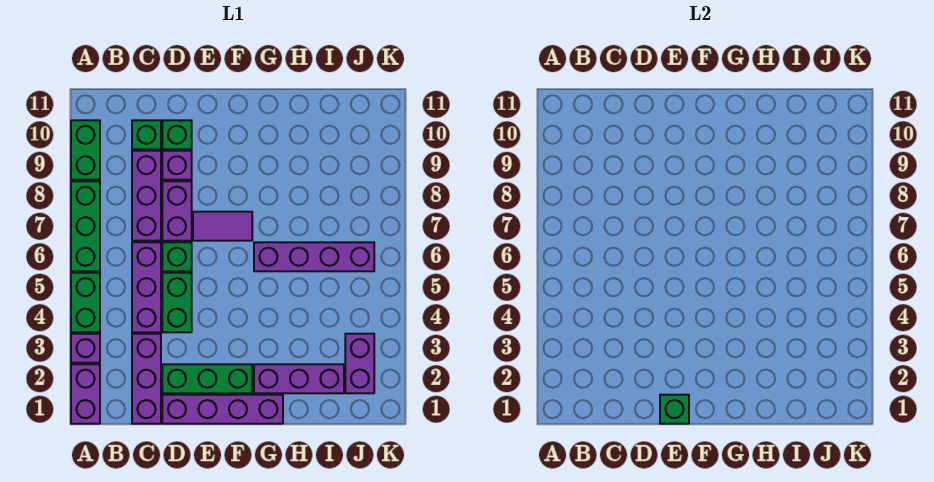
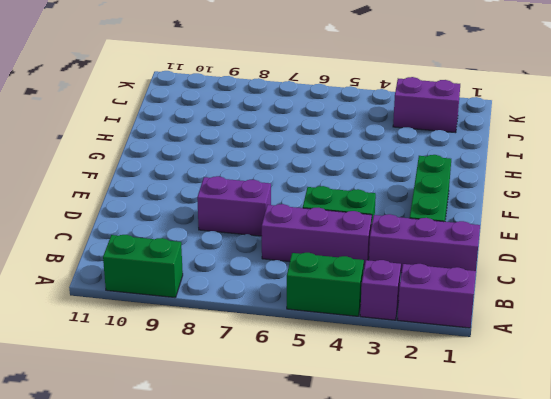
none -> green brick A6:A8 level 1
none -> purple brick C7:C9 level 1
none -> green brick C10 level 1

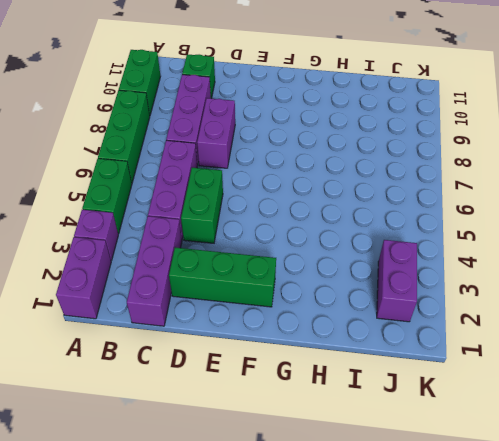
none -> purple brick D1:G1 level 1
none -> green brick D6 level 1
none -> purple brick D9 level 1

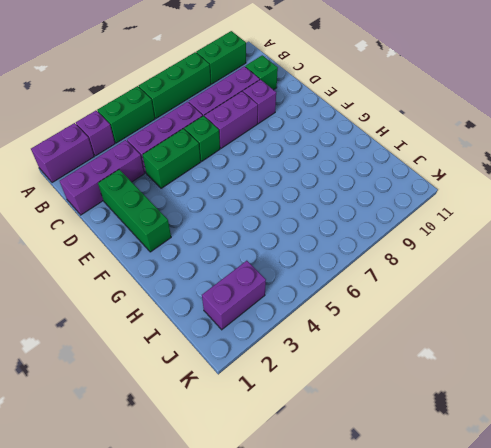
none -> purple brick D1:G1 level 1
none -> green brick D10 level 1
none -> purple tile E7:F7 level 1

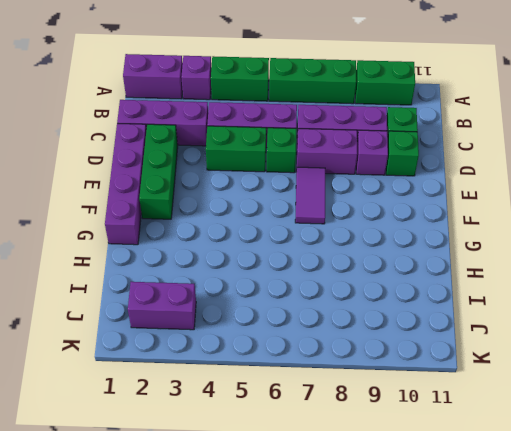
none -> purple brick G2:I2 level 1
none -> purple brick G6:J6 level 1
none -> green brick E1 level 2

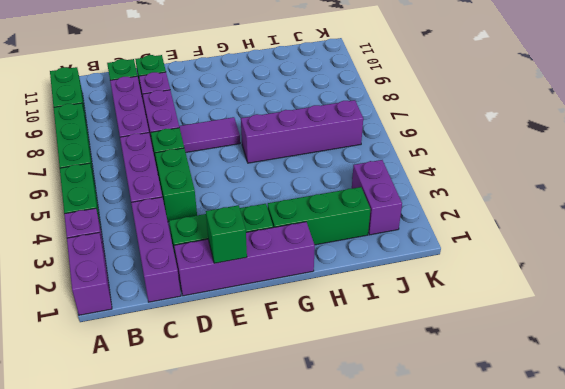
green brick G2:I2 level 1 -> purple brick G2:I2 level 1

